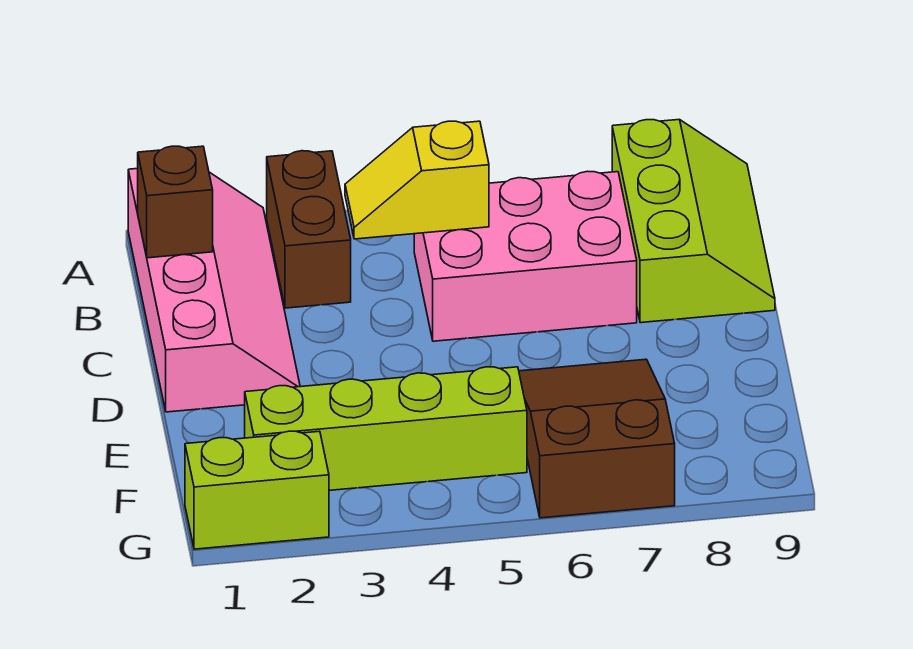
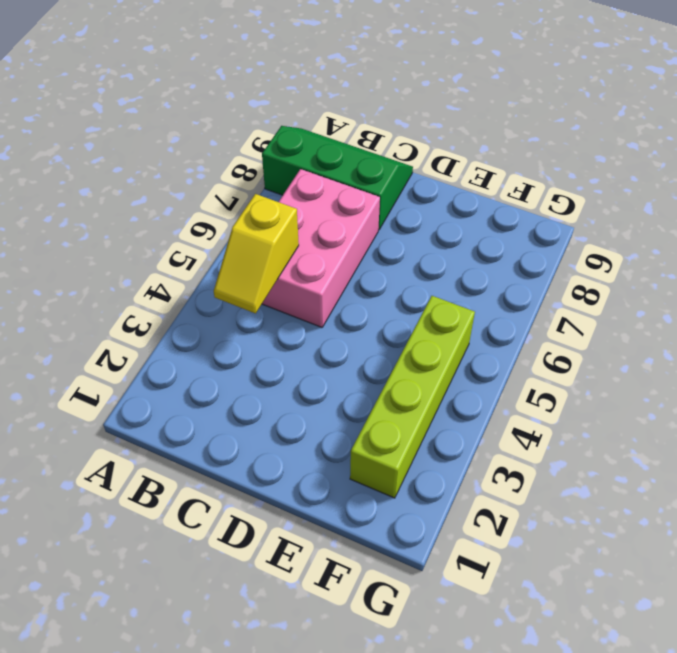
green slope A8:C9 level 1 top 8 -> lime slope A8:C9 level 1 top 8
none -> pink slope A1:D2 level 1 top 1
none -> brown brick A3:B3 level 1

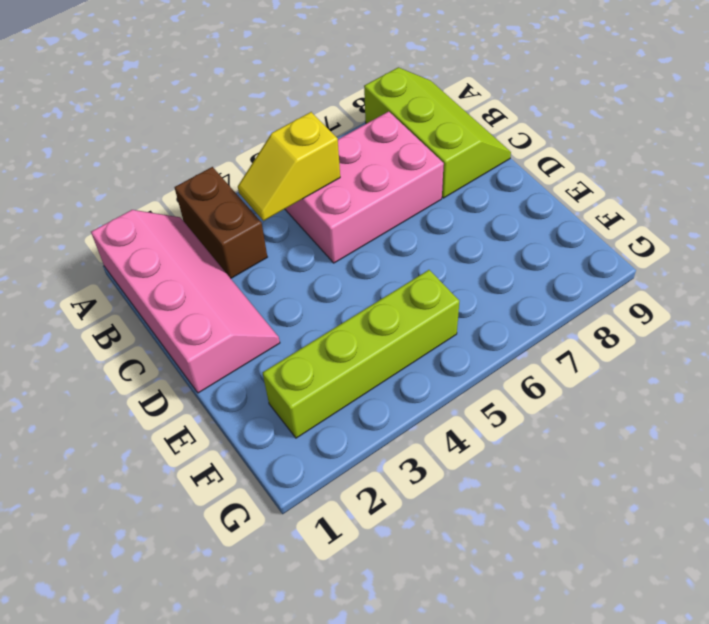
none -> brown slope E6:G7 level 1 top G
none -> lime brick G1:G2 level 1

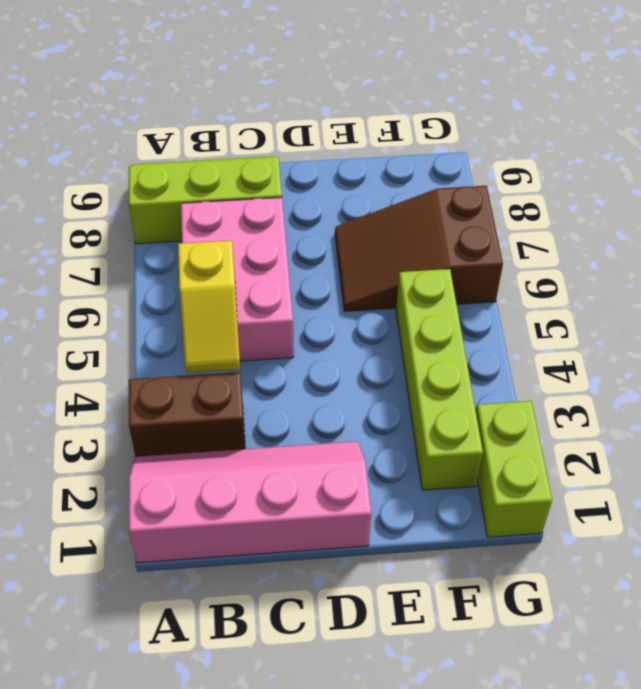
none -> brown brick B1 level 2

